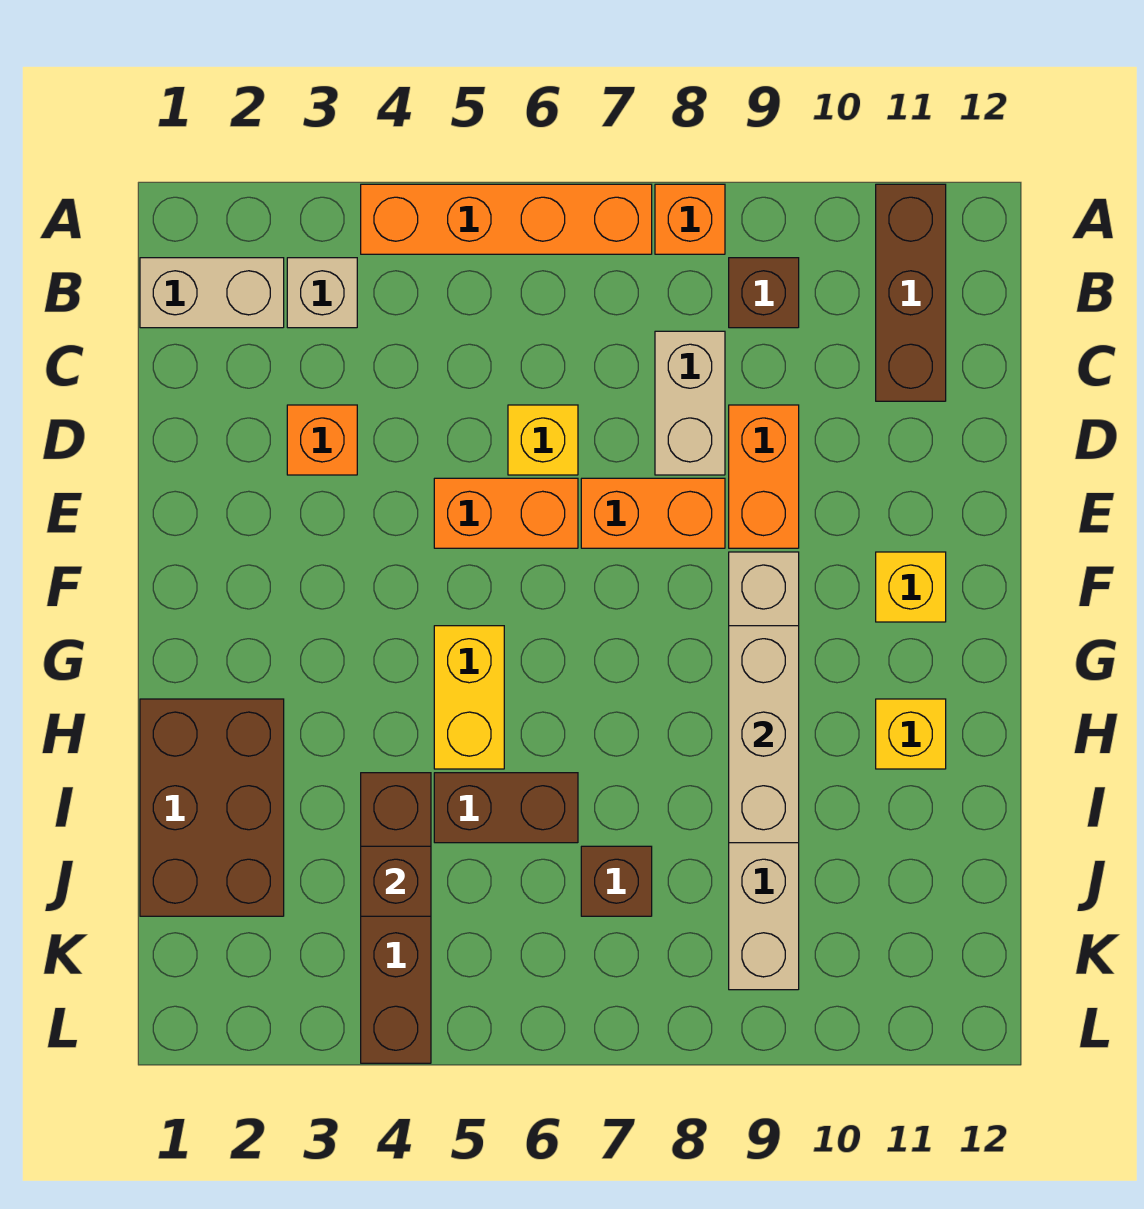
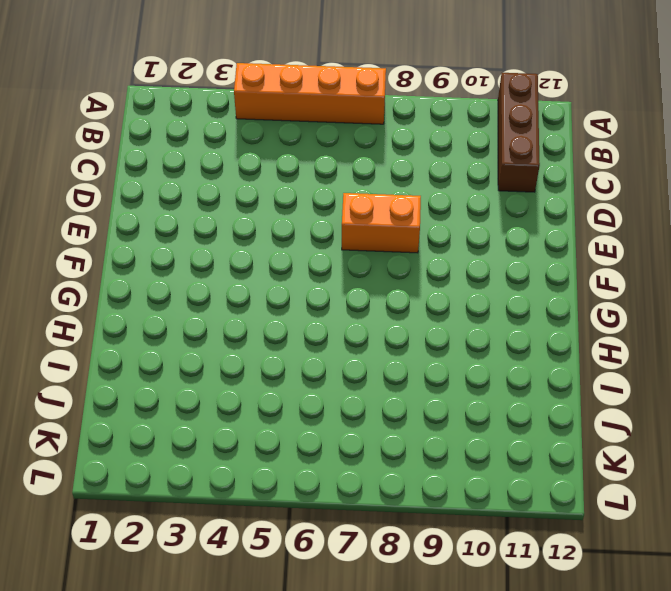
none -> orange brick A8 level 1
none -> tan brick B1:B2 level 1
none -> tan brick B3 level 1

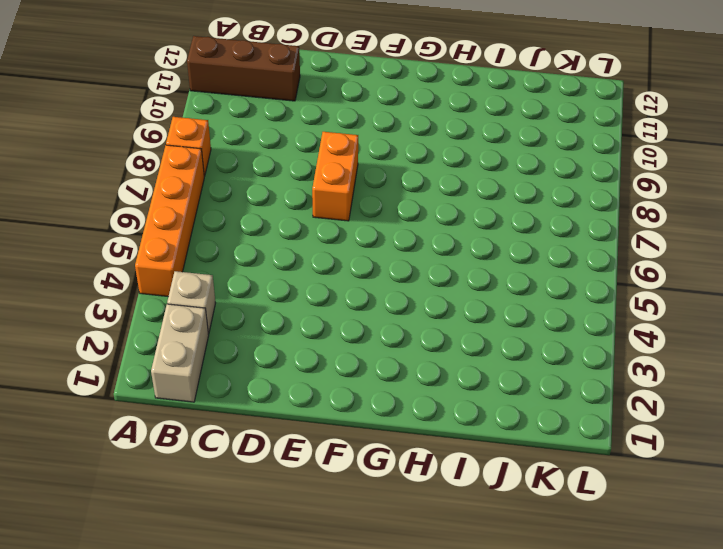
none -> brown brick B9 level 1
none -> tan brick C8:D8 level 1
none -> orange brick D3 level 1

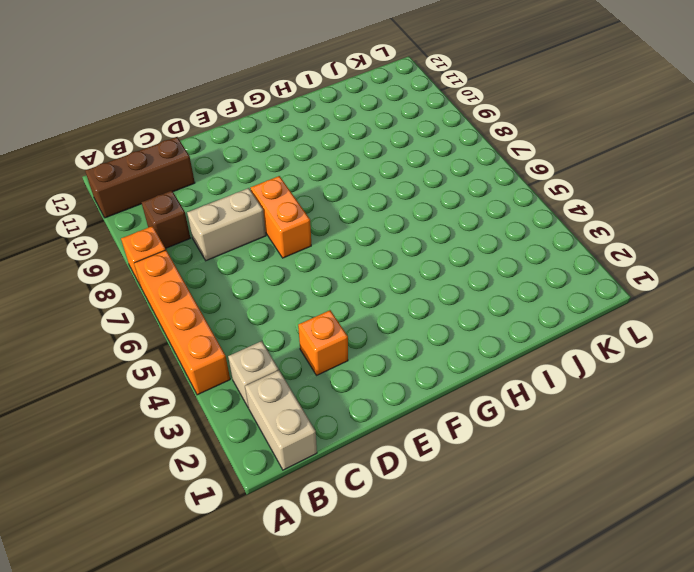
none -> yellow brick D6 level 1
none -> orange brick D9:E9 level 1
none -> orange brick E5:E6 level 1

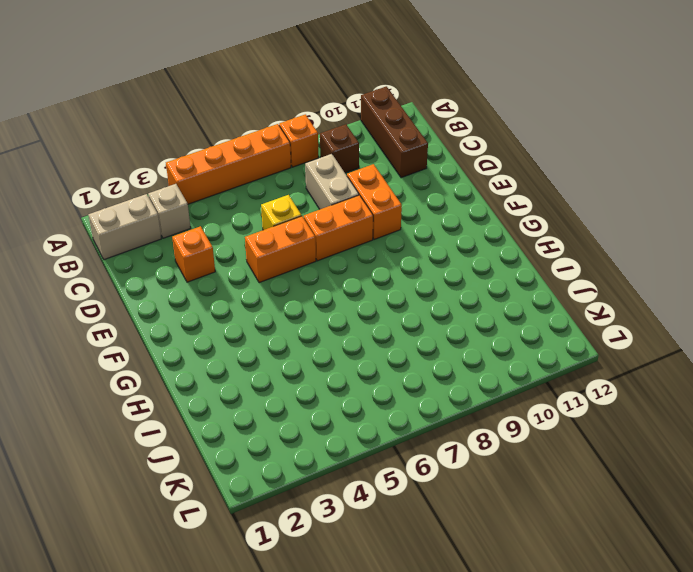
none -> tan brick F9:K9 level 1
none -> yellow brick F11 level 1
none -> yellow brick G5:H5 level 1

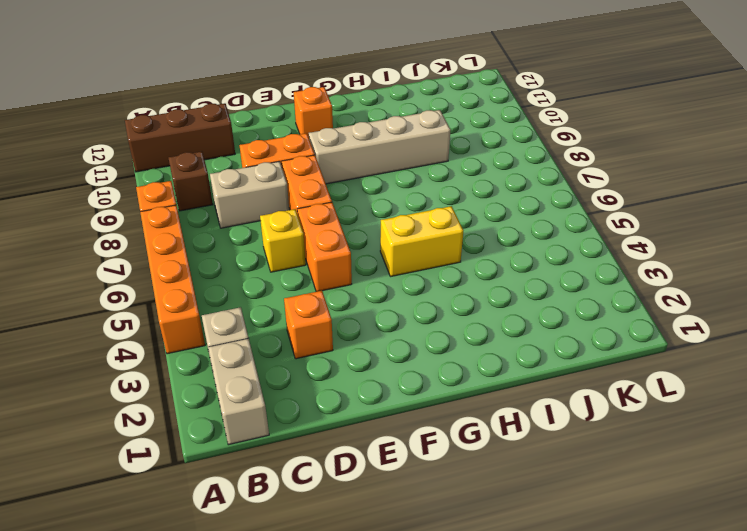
tan brick F9:I9 level 1 -> tan brick F9:K9 level 1
orange brick F11 level 1 -> yellow brick F11 level 1
none -> brown brick H1:J2 level 1
none -> yellow brick H11 level 1
none -> brown brick I4:L4 level 1

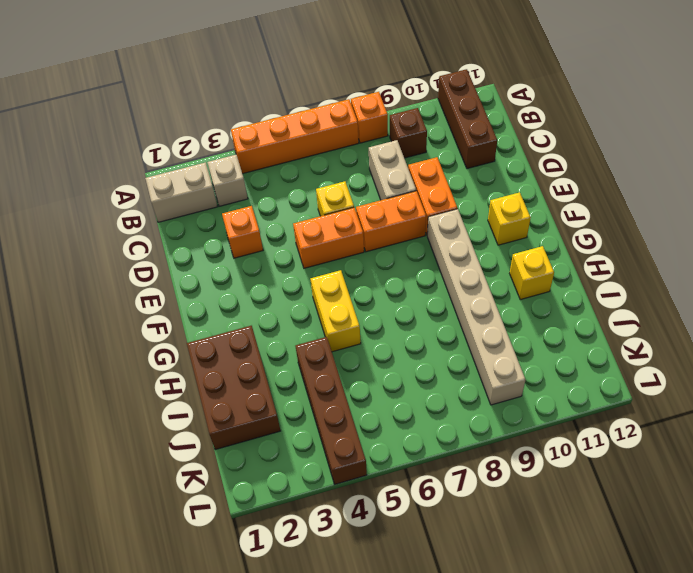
none -> brown brick I5:I6 level 1
none -> brown brick J7 level 1
none -> tan brick G9:I9 level 2

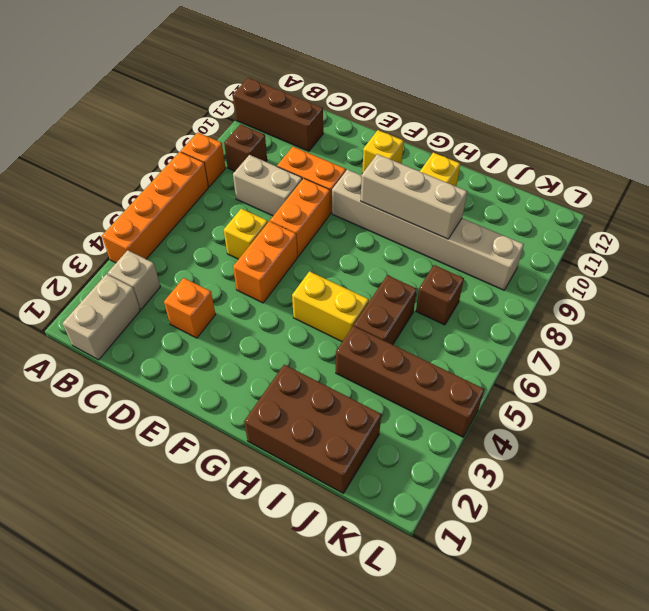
none -> brown brick J4 level 2

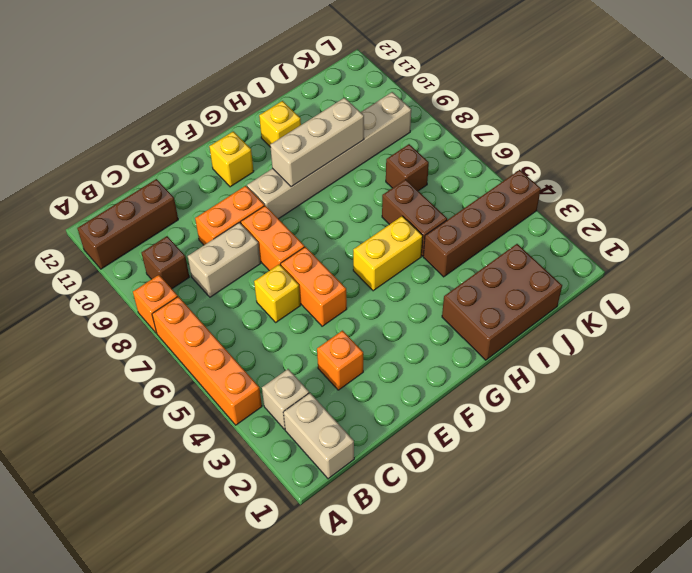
none -> brown brick J4 level 2

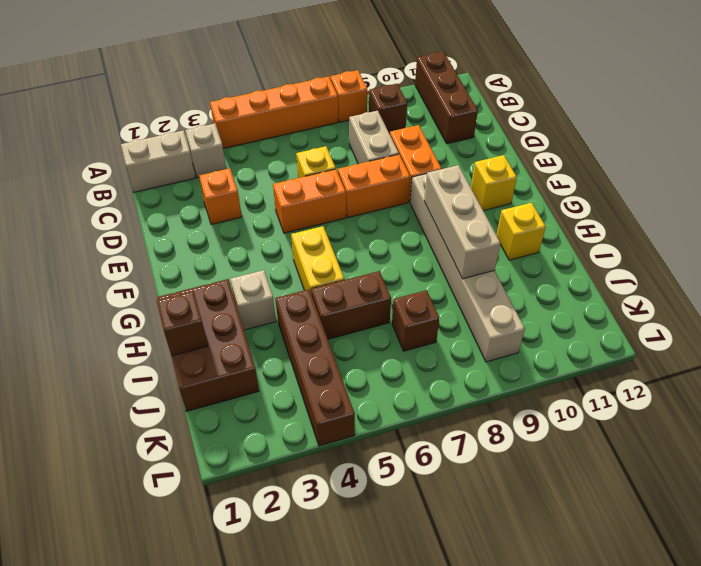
tan brick H3 level 1 -> none
brown brick I1 level 2 -> brown brick J4 level 2

